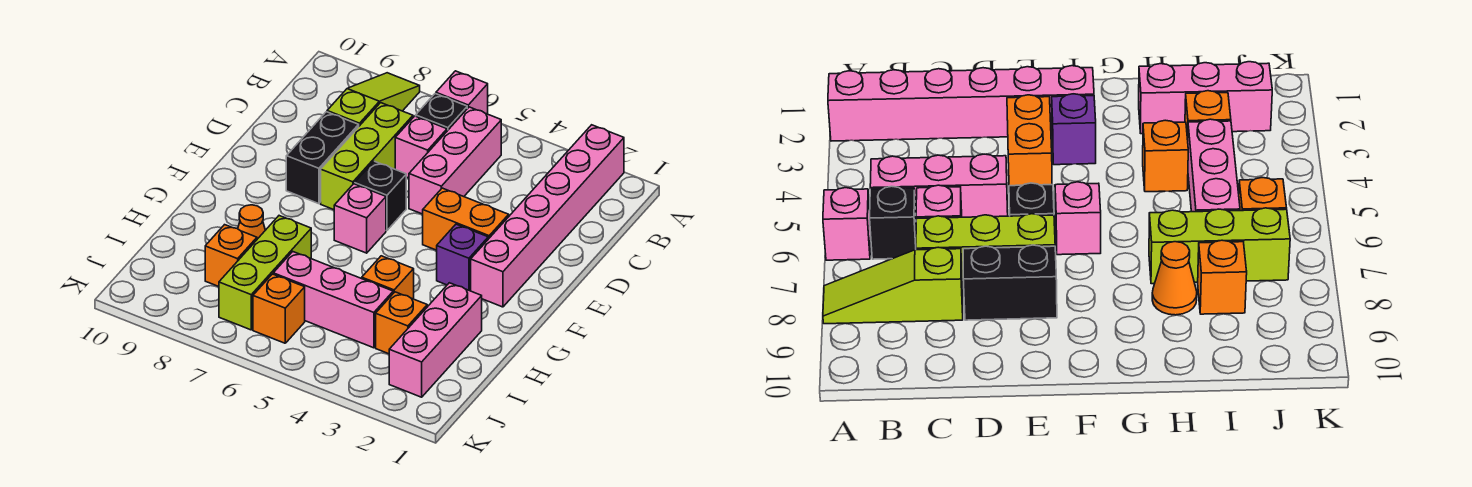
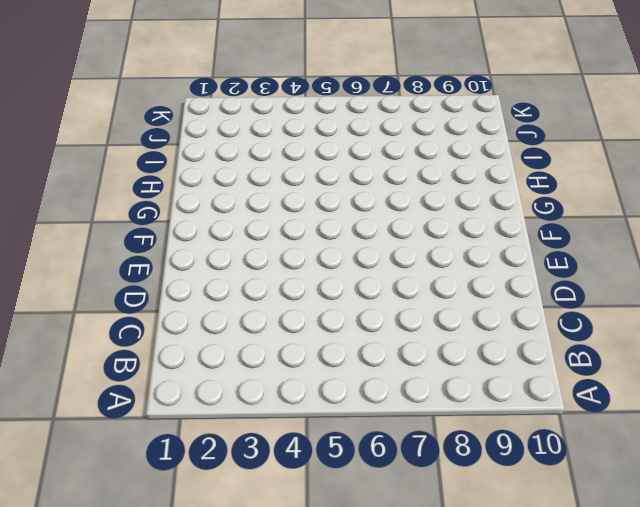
none -> pink brick A2:F2 level 1
none -> pink brick A6 level 1
none -> lime slope A8:C8 level 1 top C

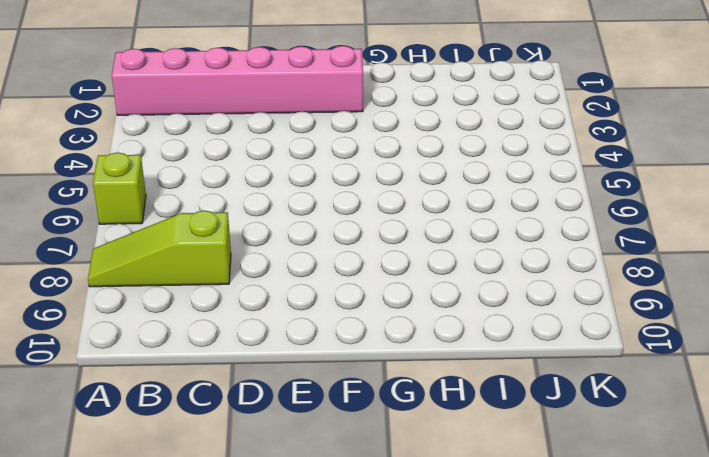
lime brick A6 level 1 -> pink brick A6 level 1
none -> pink brick B5:D5 level 1
none -> black brick B6 level 1
none -> pink brick C6 level 1

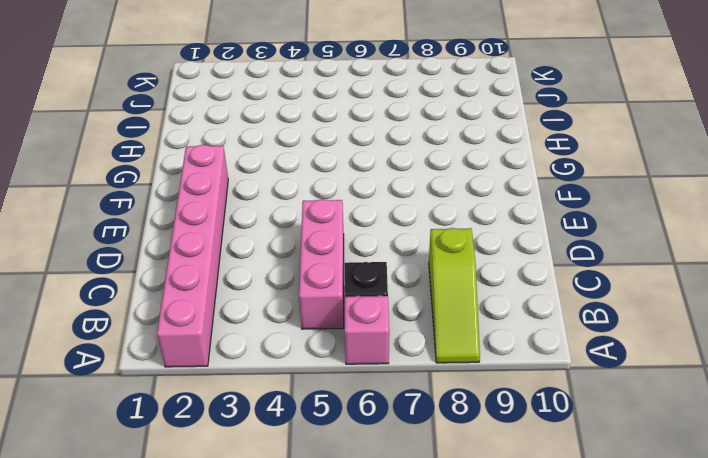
none -> pink brick C6 level 1
none -> lime brick C7:E7 level 1
none -> black brick D8:E8 level 1

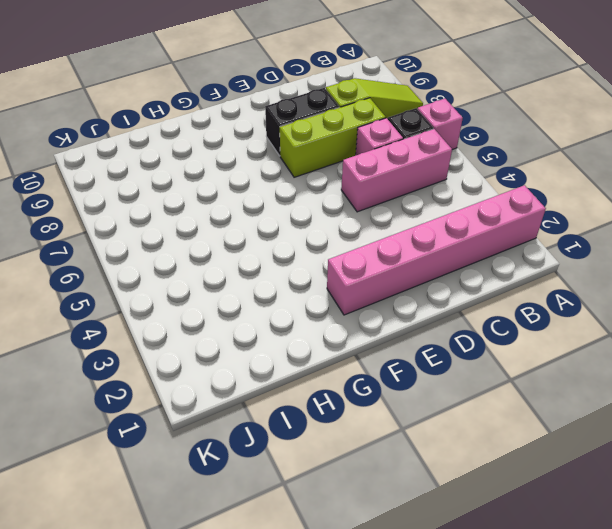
none -> orange brick E3:E4 level 1
none -> black brick E6 level 1
none -> purple brick F3 level 1

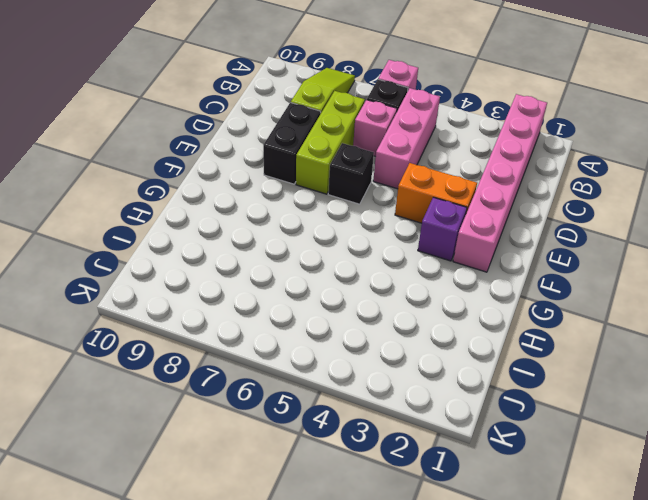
none -> pink brick F6 level 1
none -> pink brick H2:J2 level 1
none -> orange brick H4 level 1

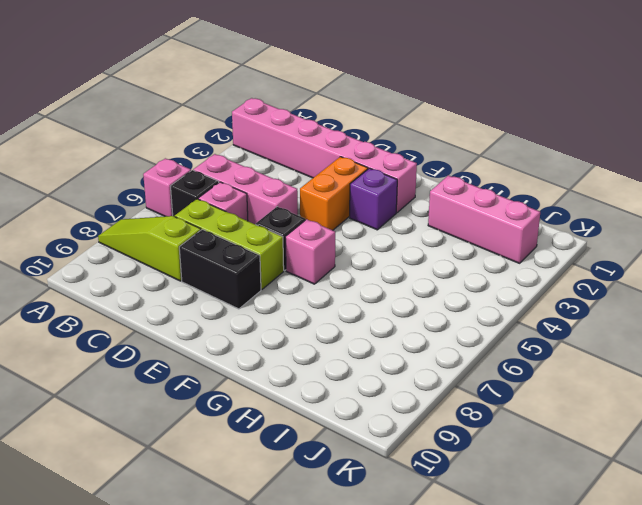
none -> orange brick H4 level 1
none -> lime brick H7:J7 level 1
none -> orange cone H8 level 1

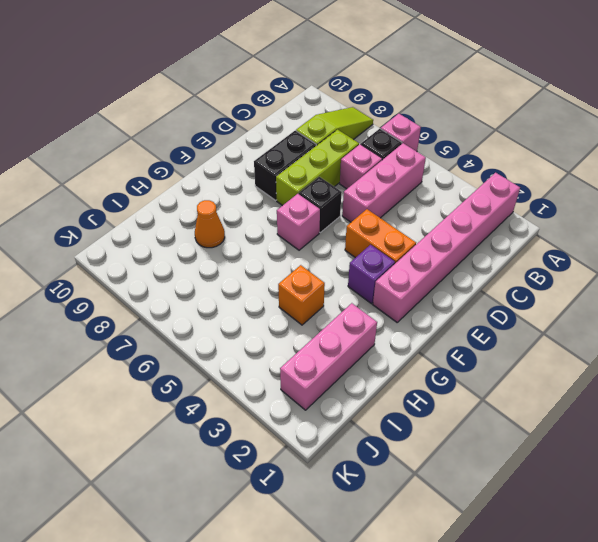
none -> lime brick H7:J7 level 1
none -> orange brick I3 level 1
none -> pink brick I4:I6 level 1

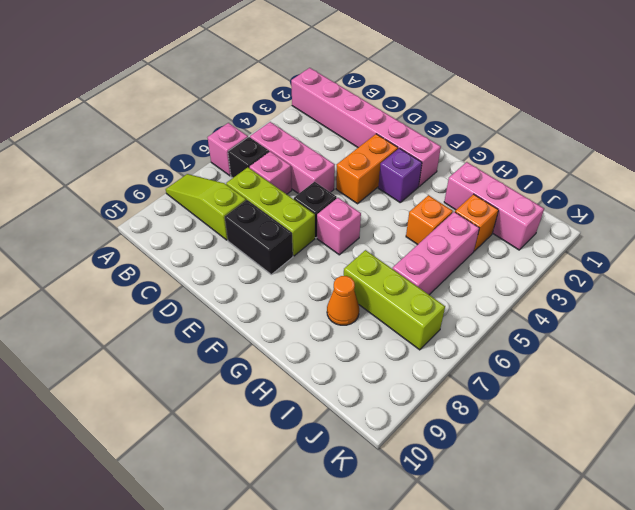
none -> orange brick I8 level 1
none -> orange brick J6 level 1

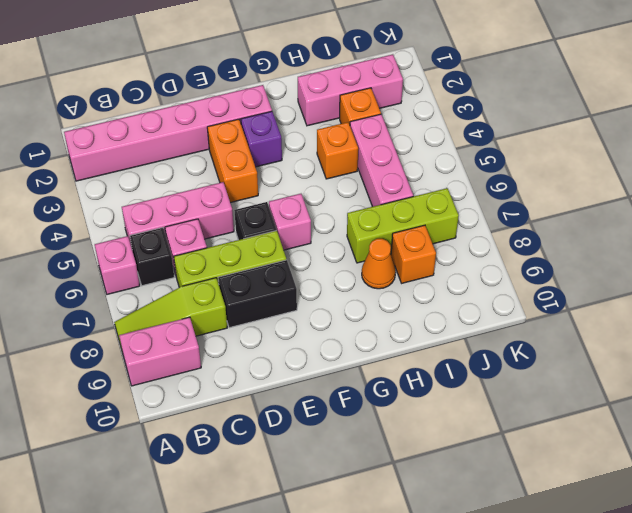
pink brick A9:B9 level 1 -> none
none -> orange brick J6 level 1

